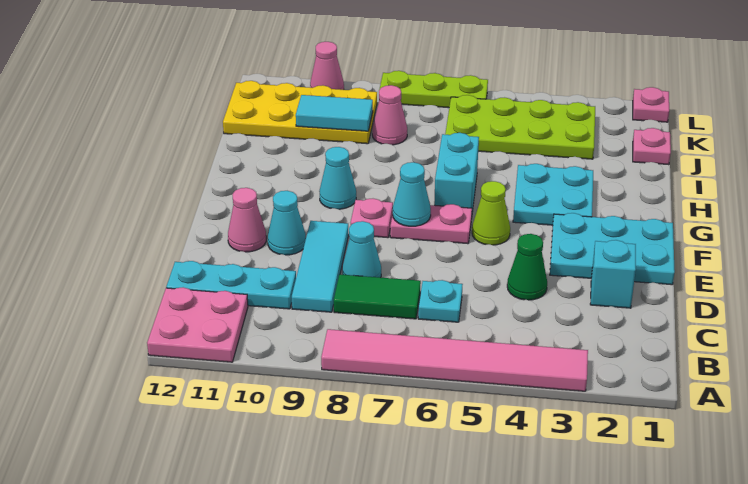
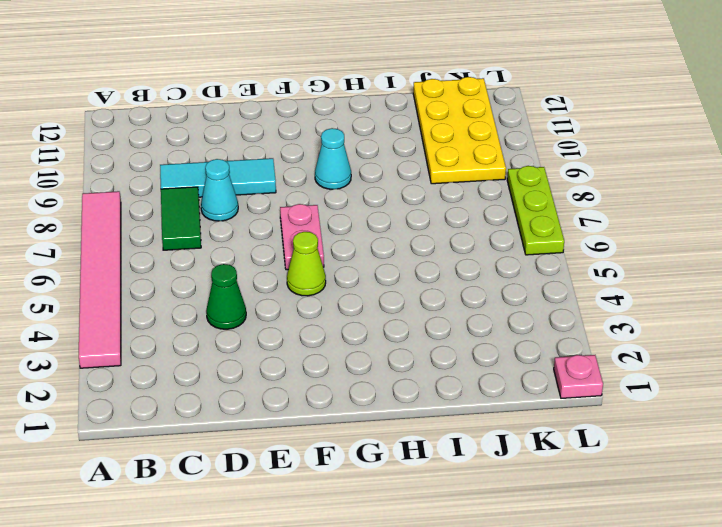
none -> pink plate A11:B12 level 1
none -> cyan plate C6 level 1
none -> cyan plate C10:C12 level 1

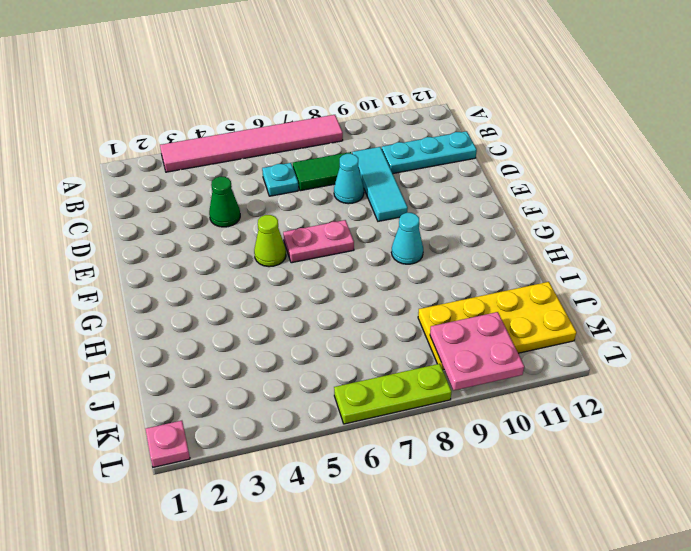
pink plate K9:L10 level 2 -> pink plate A11:B12 level 1
none -> cyan brick D2 level 1
none -> cyan plate E1:F3 level 1
none -> cyan cone E10 level 1

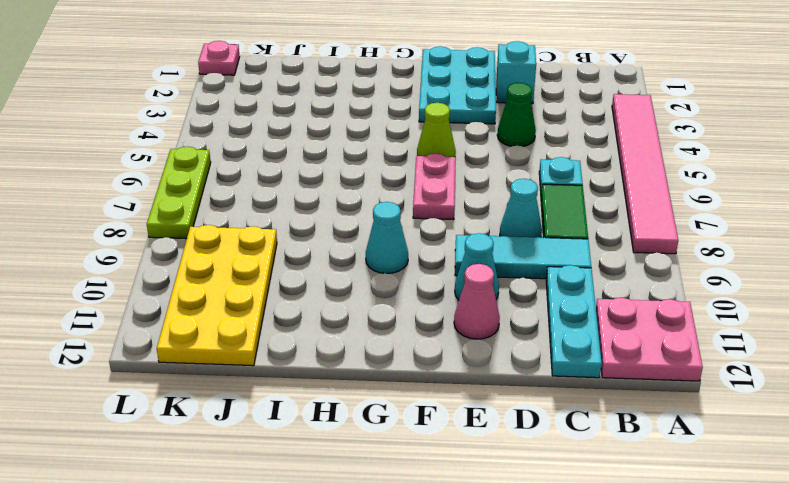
none -> pink plate F8 level 1
none -> cyan plate G3:H4 level 1
none -> cyan brick G6:H6 level 1

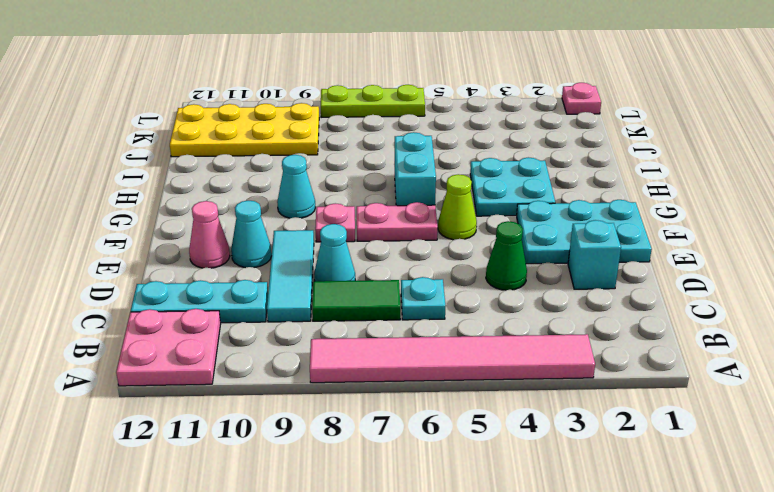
none -> pink plate J1 level 1
none -> lime plate J3:K6 level 1
none -> pink cone J8 level 1

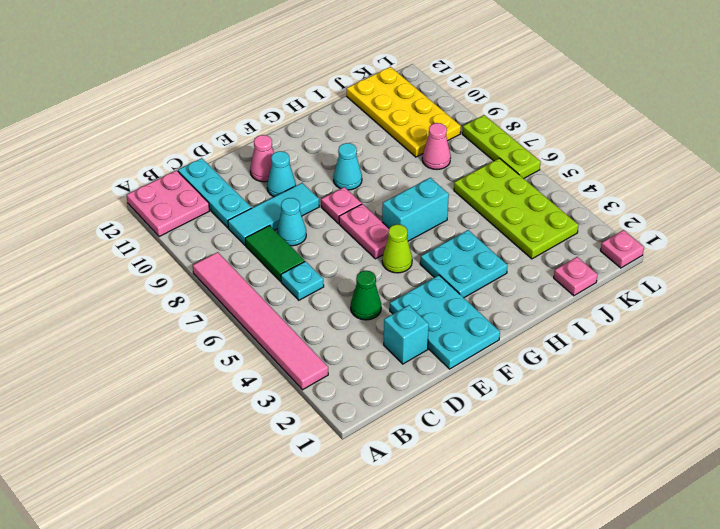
none -> pink cone L10 level 1
none -> cyan cone F7 level 2
none -> cyan tile J9:J10 level 2

